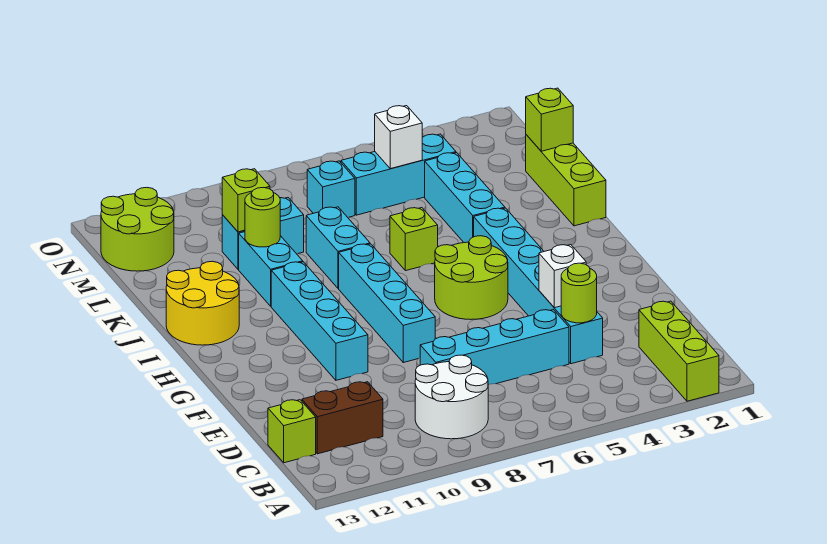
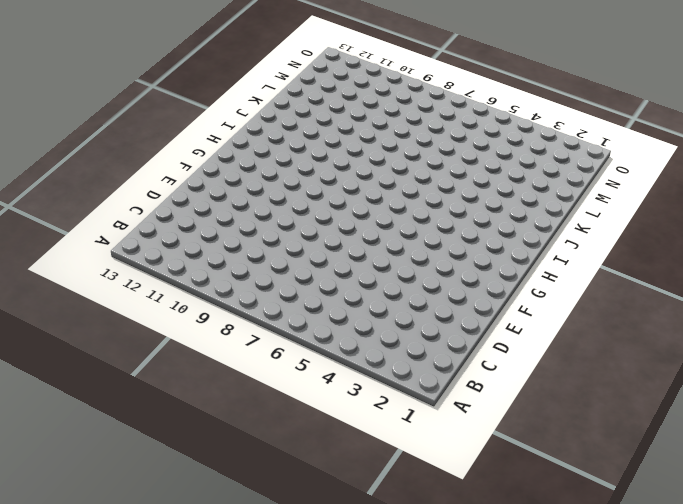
none -> lime brick A2:C2 level 1
none -> white round brick B8:C9 level 1
none -> brown brick C11:C12 level 1

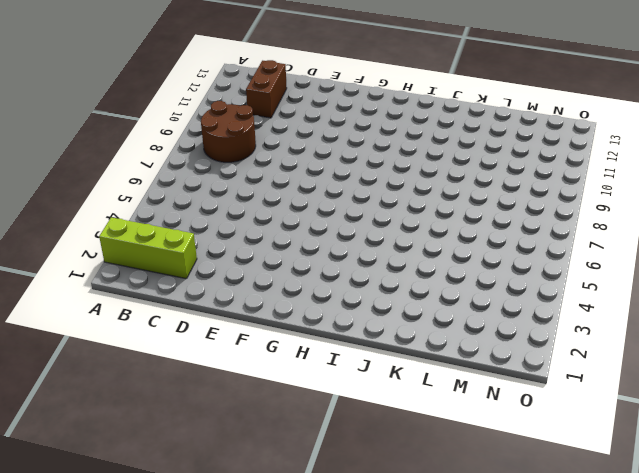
brown round brick B8:C9 level 1 -> white round brick B8:C9 level 1
none -> lime brick C13 level 1
none -> cyan brick D4:I4 level 1
none -> cyan brick D5:D8 level 1

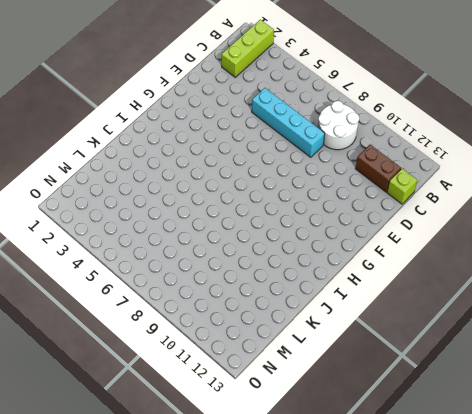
none -> cyan brick D4:I4 level 1
none -> cyan brick F8:I8 level 1
none -> cyan brick F10:I10 level 1

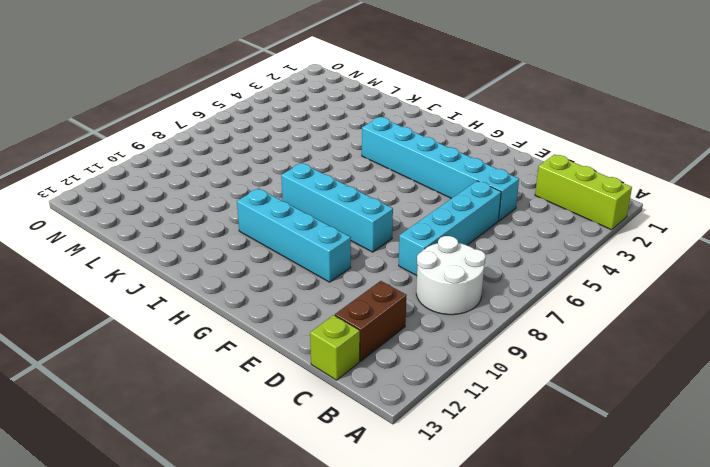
none -> lime round brick G5:H6 level 1
none -> yellow round brick I12:J13 level 1
none -> lime brick J1:L1 level 1

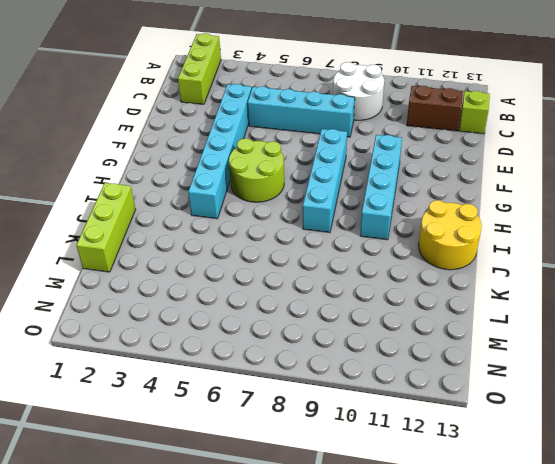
none -> cyan brick J4:L4 level 1
none -> lime brick J6 level 1
none -> cyan brick J8:K8 level 1

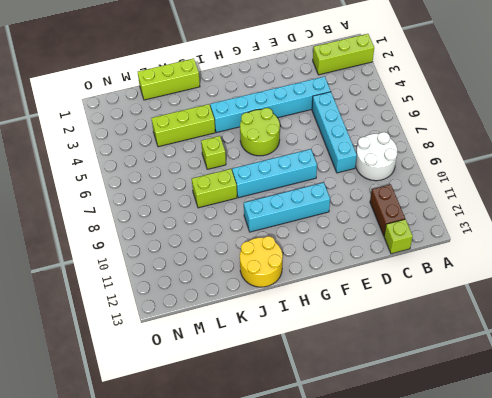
lime brick J4:L4 level 1 -> cyan brick J4:L4 level 1
lime brick J8:K8 level 1 -> cyan brick J8:K8 level 1
none -> cyan brick J10:K10 level 1
none -> cyan brick L9:L10 level 1
none -> cyan brick M4:M6 level 1

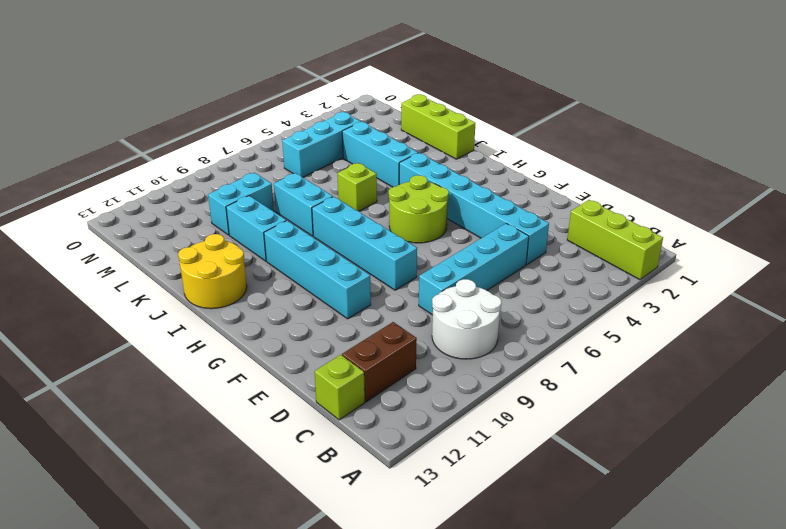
none -> cyan brick M7 level 1
none -> lime round brick M12:N13 level 1
none -> lime round brick D4 level 2

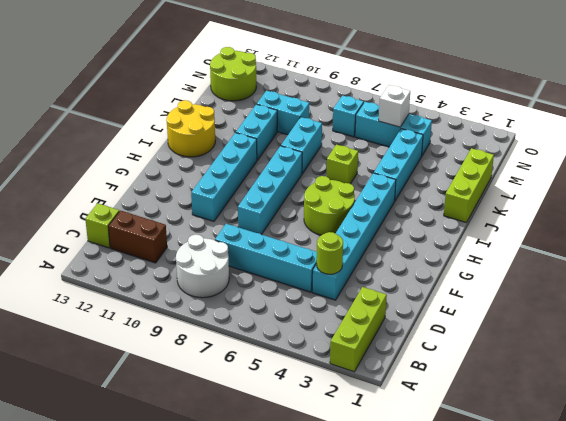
none -> white brick E4 level 2
none -> lime round brick K10 level 2
none -> lime brick L1 level 2

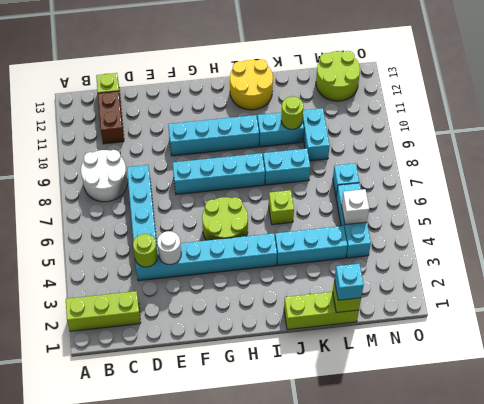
white round brick E4 level 2 -> white brick E4 level 2
cyan brick L1 level 3 -> none
none -> lime brick L10 level 2

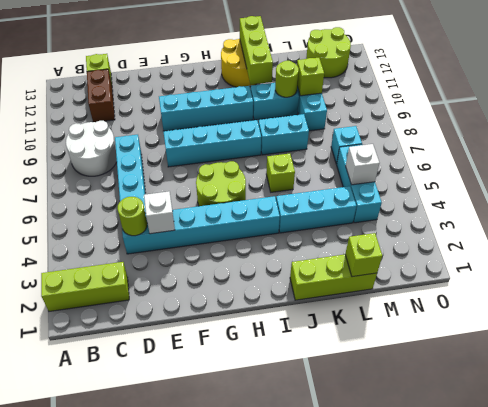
lime brick J11:J13 level 2 -> none

